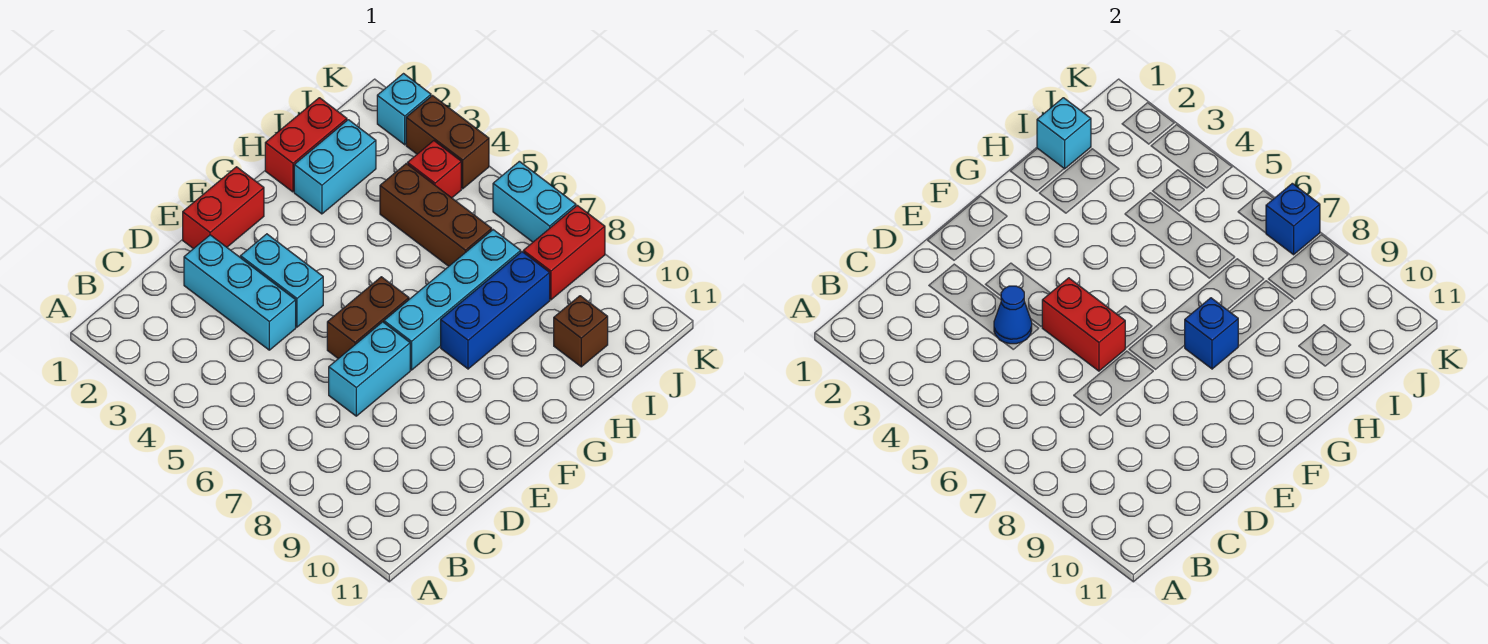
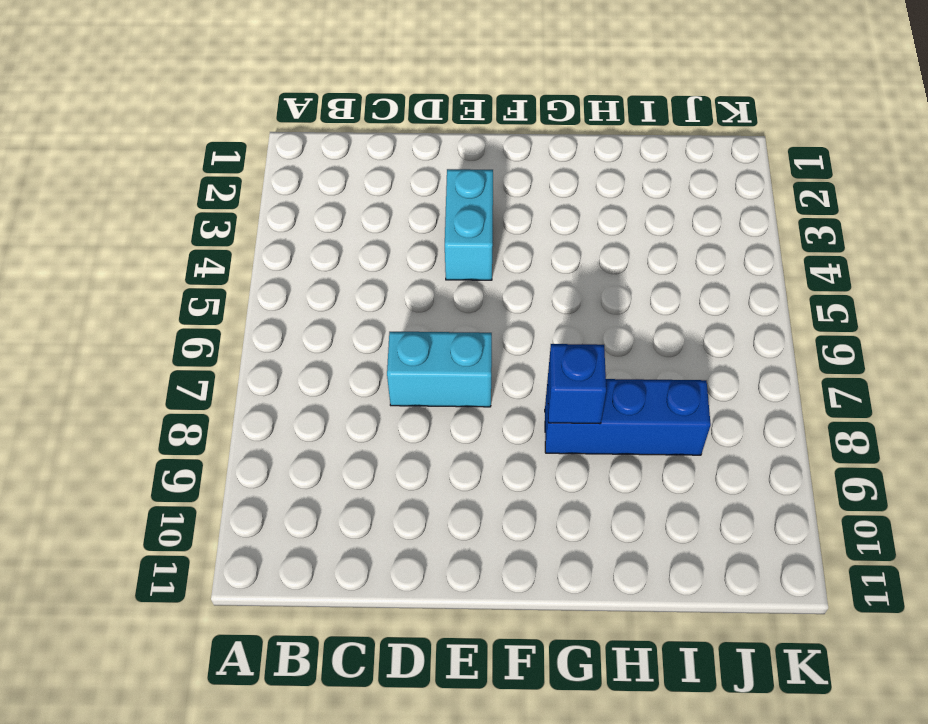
none -> cyan brick D2:D4 level 1
none -> red brick E1:F1 level 1
none -> brown brick E6:F6 level 1

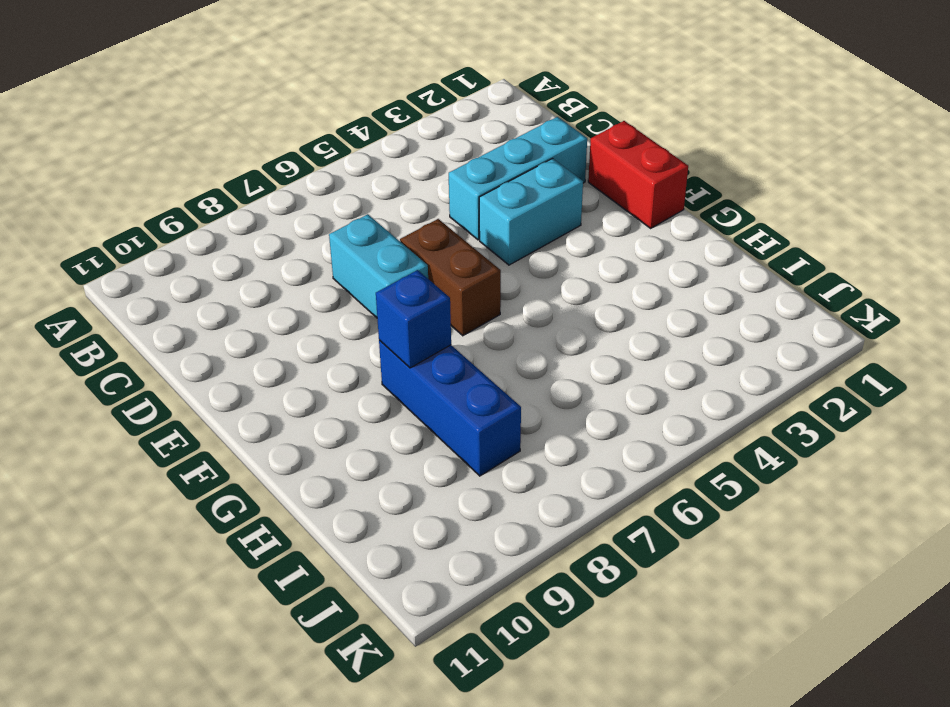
none -> cyan brick F7:I7 level 1
none -> red brick H1:I1 level 1
none -> cyan brick H2:I2 level 1

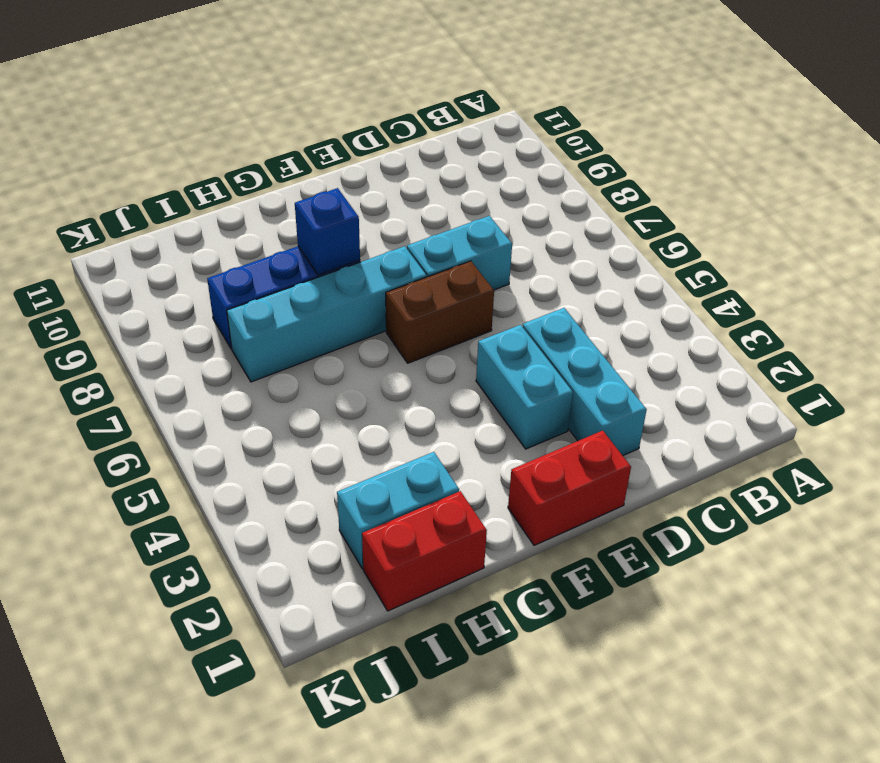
none -> brown brick I4:I6 level 1
none -> brown brick I10 level 1
none -> red brick J4 level 1

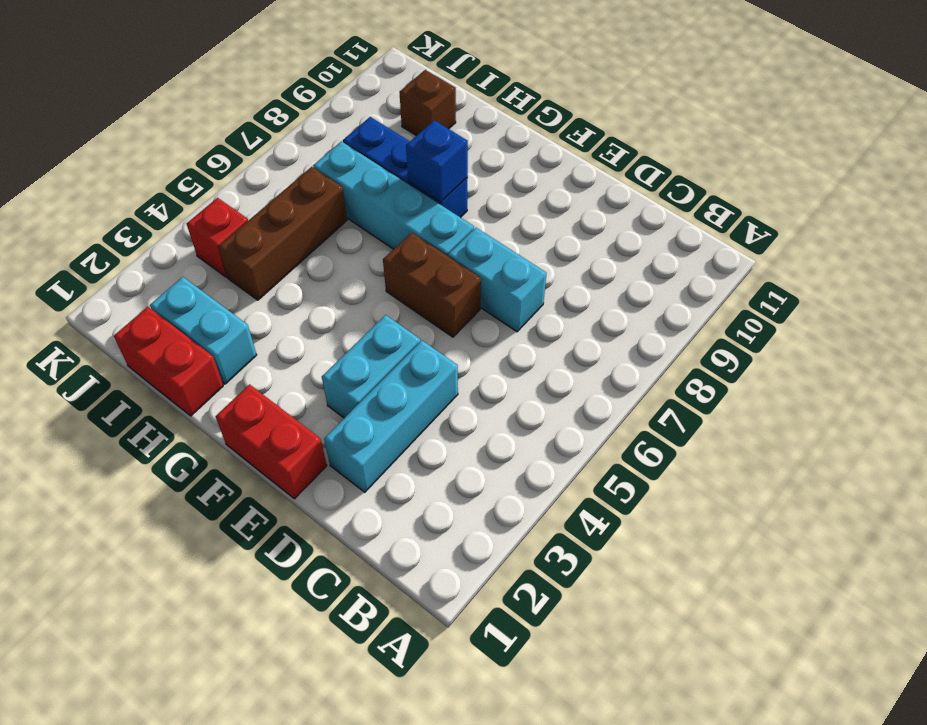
none -> red brick J8:K8 level 1
none -> cyan brick K2 level 1
none -> brown brick K3:K4 level 1

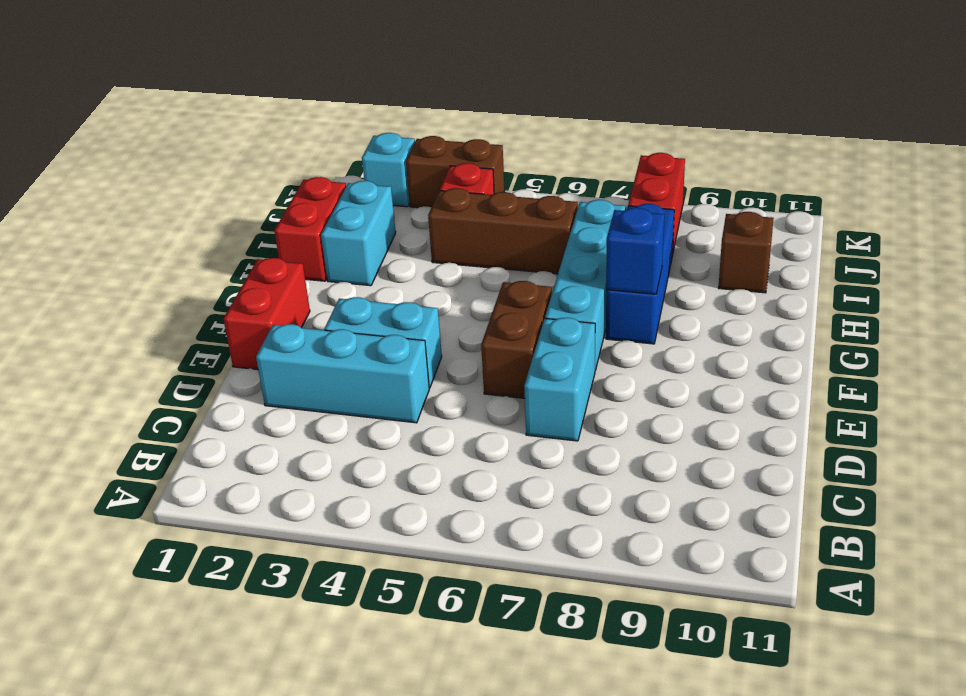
none -> cyan brick K6:K7 level 1
none -> blue cone D4 level 2
none -> red brick E5:E6 level 2

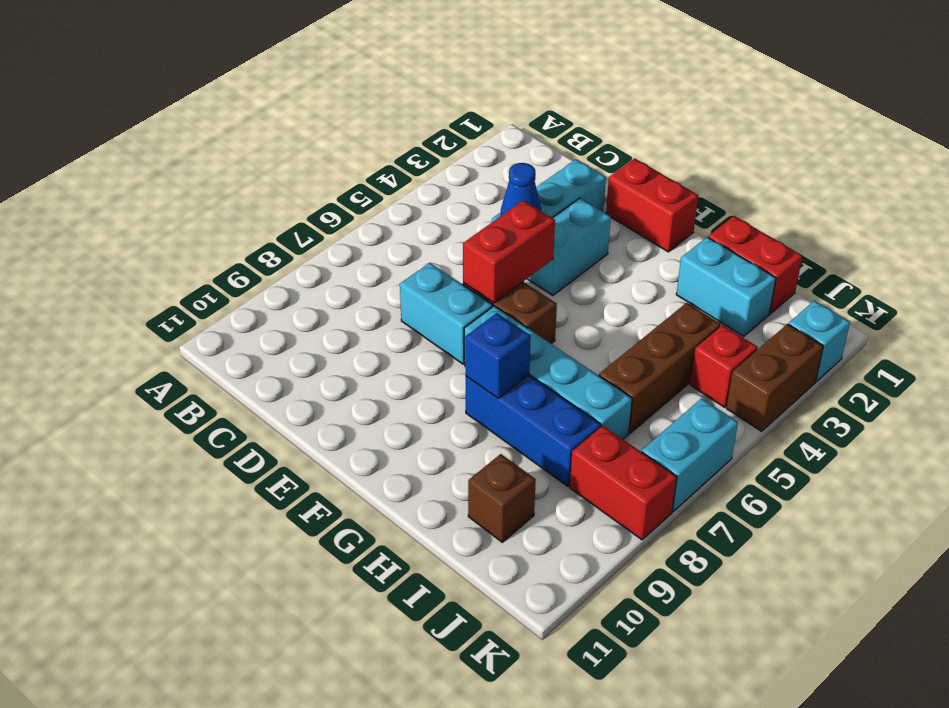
none -> cyan brick I1 level 2
none -> blue brick K7 level 2

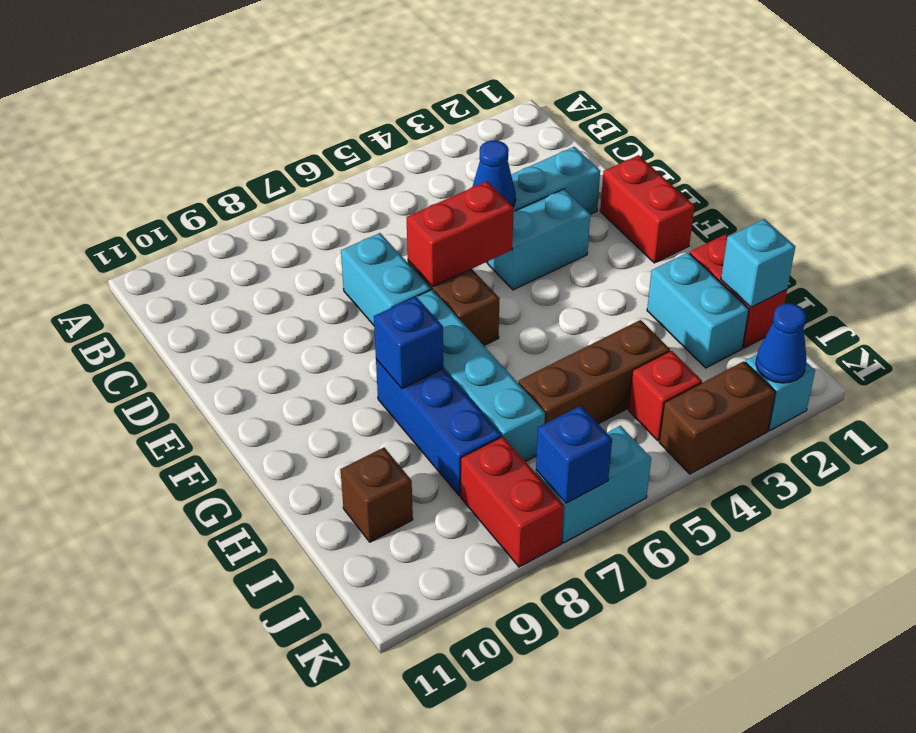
blue cone K2 level 2 -> none

